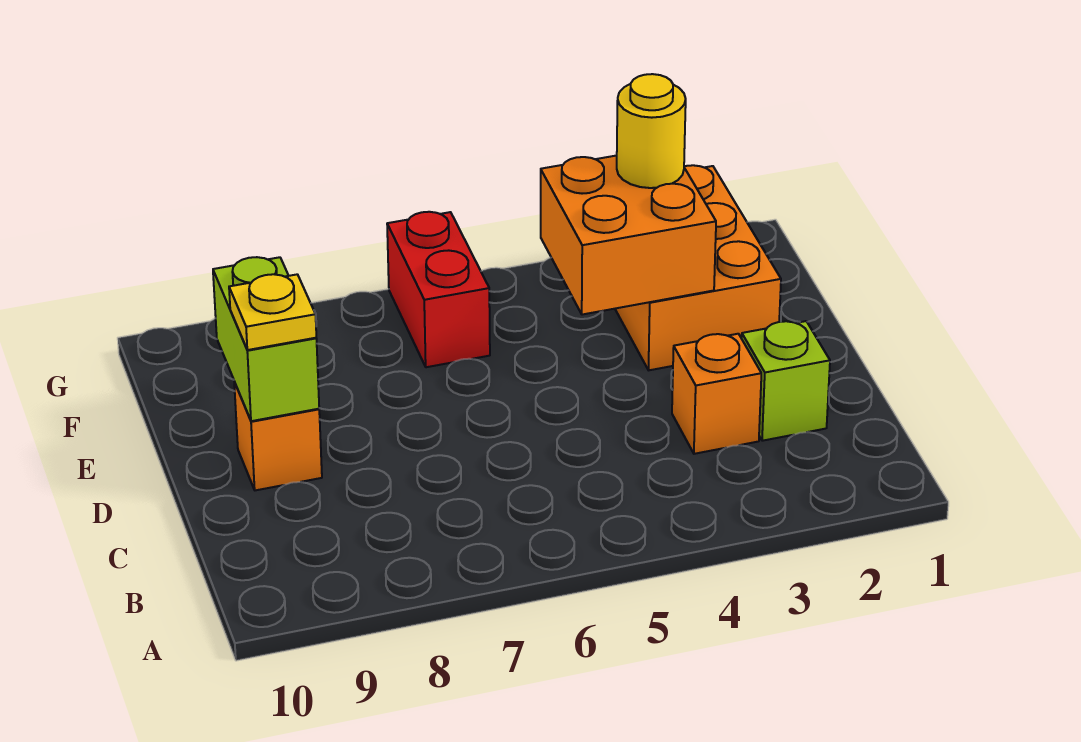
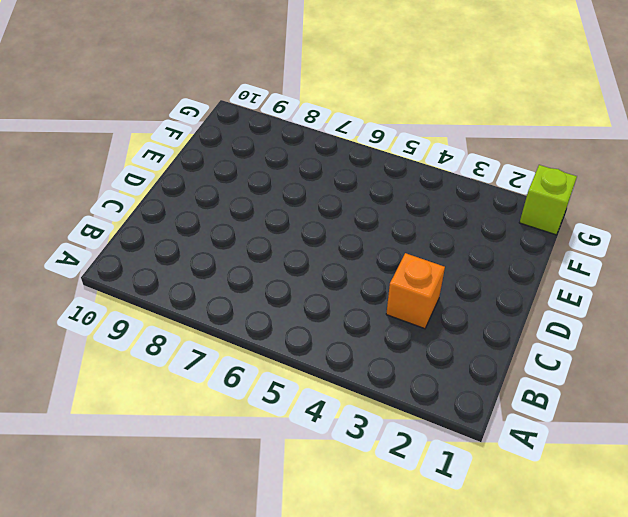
lime brick G1 level 1 -> lime brick C2 level 1
none -> orange brick D9 level 1
none -> orange brick E2:G3 level 1

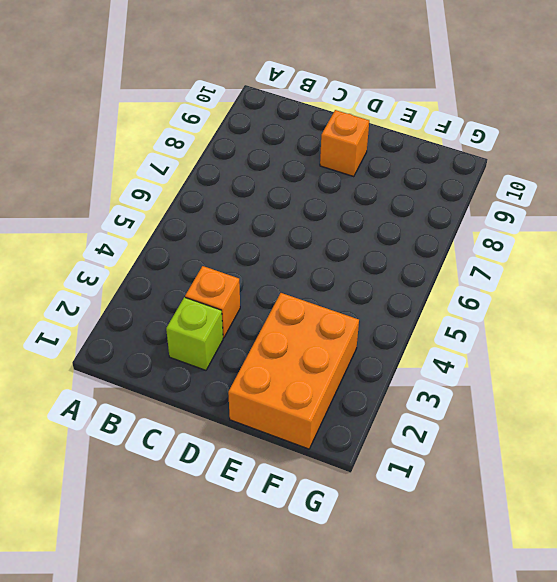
orange brick E1:F3 level 1 -> orange brick E2:G3 level 1
none -> red brick F6:G6 level 1
none -> lime brick D9:E9 level 2

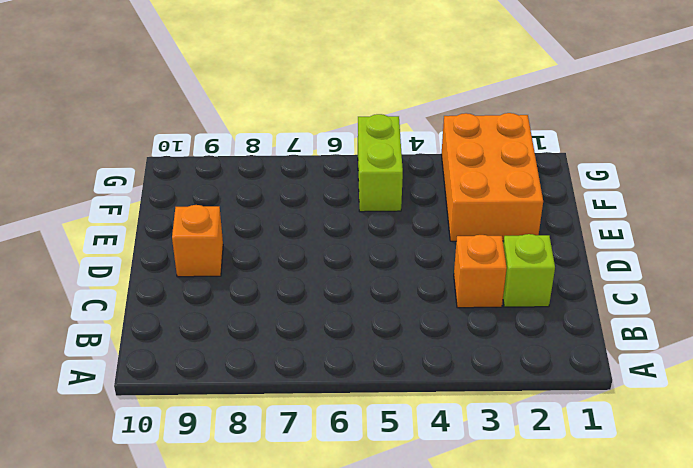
lime brick F5:G5 level 1 -> lime brick D9:E9 level 2
none -> red brick F6:G6 level 1
none -> orange brick E3:F4 level 2

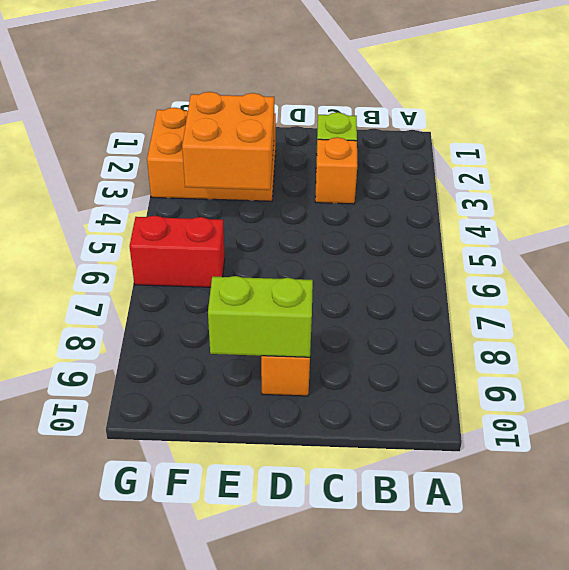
none -> yellow plate D9 level 3
none -> yellow round brick F3 level 3

